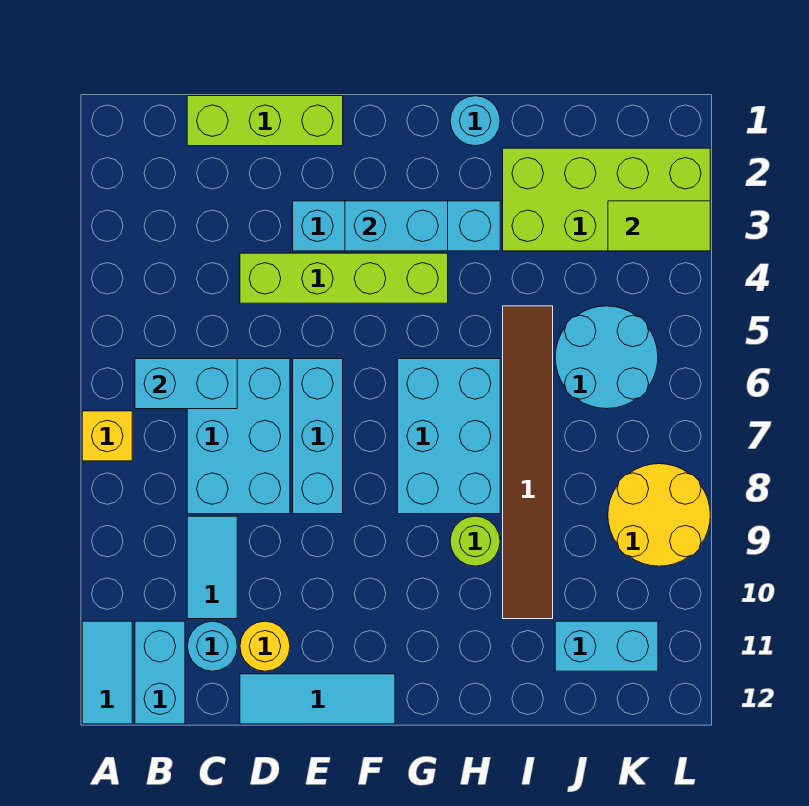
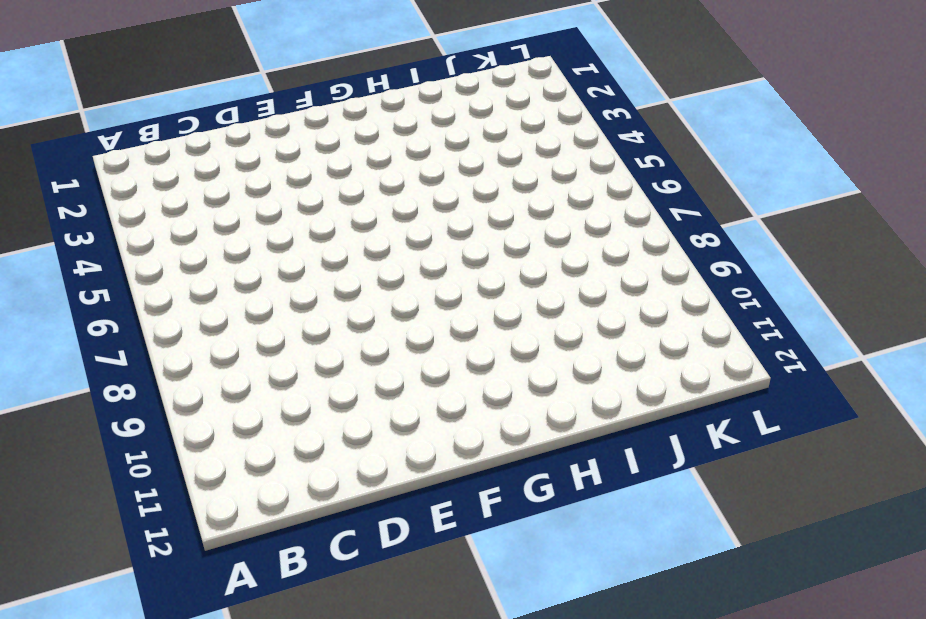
none -> yellow brick A7 level 1
none -> cyan tile A11:A12 level 1
none -> cyan brick B11:B12 level 1

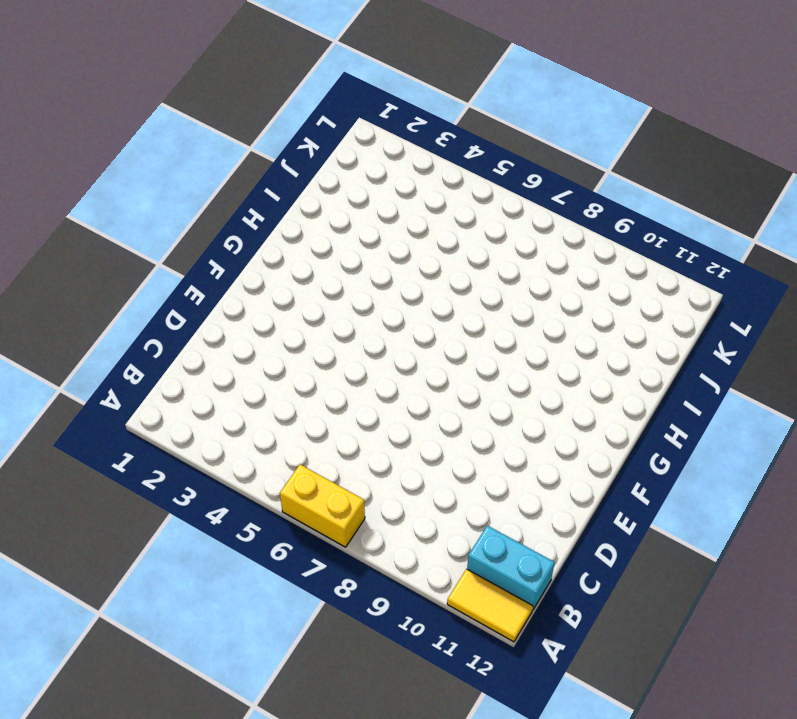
yellow brick A6:A7 level 1 -> yellow brick A7 level 1
yellow tile A11:A12 level 1 -> cyan tile A11:A12 level 1
none -> lime brick C1:E1 level 1
none -> cyan brick C6:D8 level 1
none -> cyan tile C9:C10 level 1

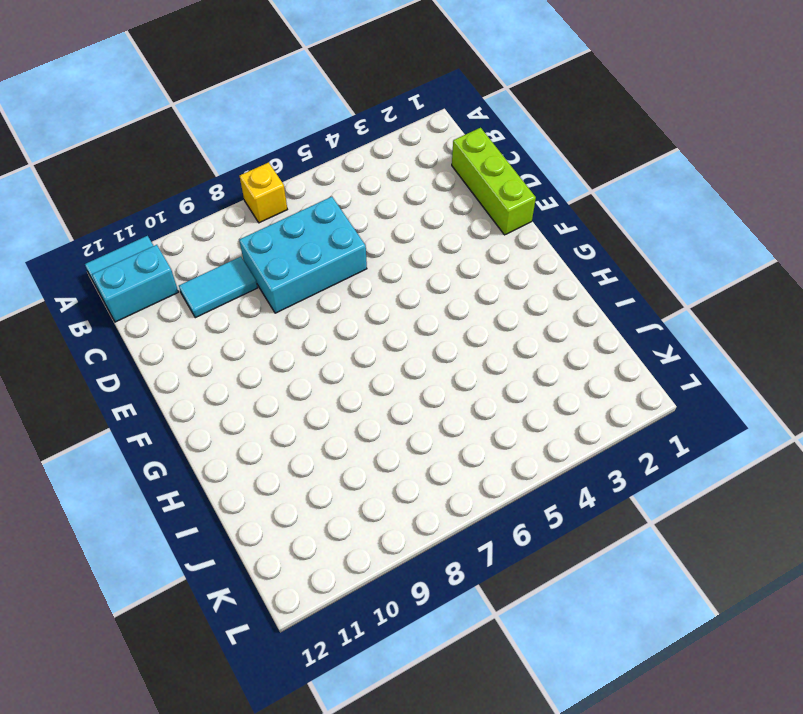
none -> cyan round brick C11 level 1
none -> lime brick D4:G4 level 1
none -> yellow round brick D11 level 1

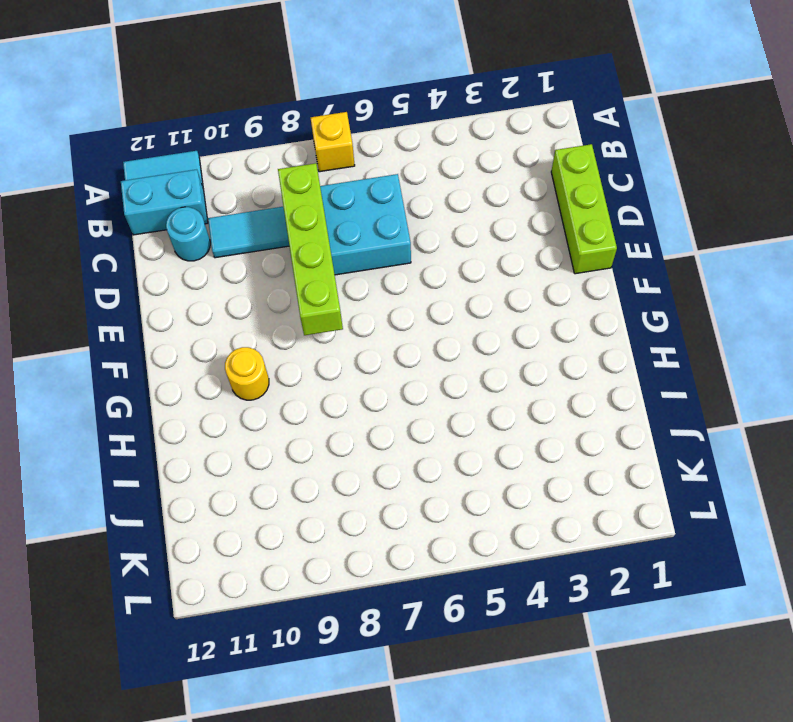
lime brick C8:F8 level 2 -> lime brick D4:G4 level 1
yellow round brick G10 level 1 -> yellow round brick D11 level 1
none -> cyan tile D12:F12 level 1
none -> cyan brick E3:H3 level 1
none -> cyan brick E6:E8 level 1

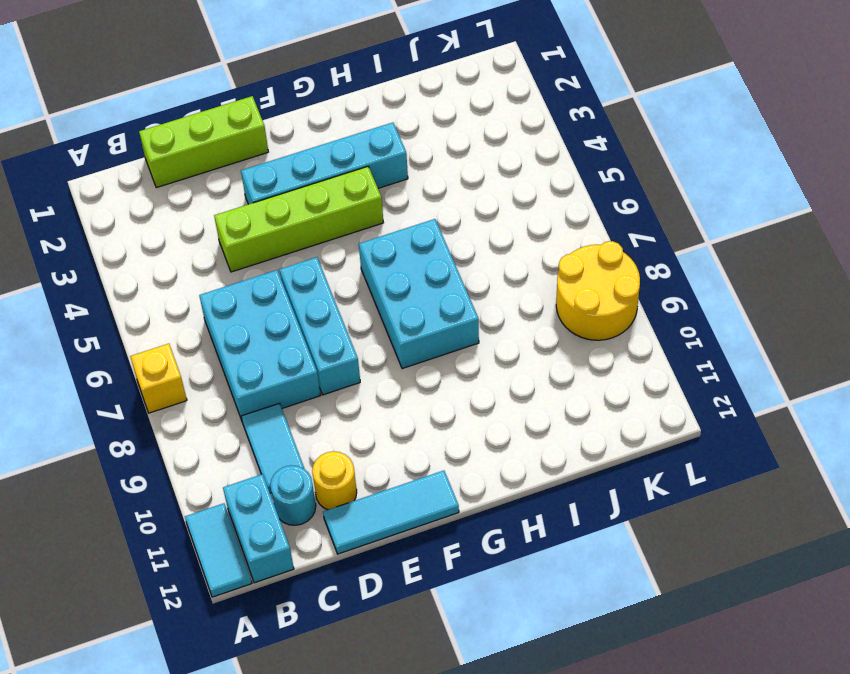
none -> cyan round brick H1 level 1
none -> lime round brick H9 level 1
none -> lime brick I2:L3 level 1

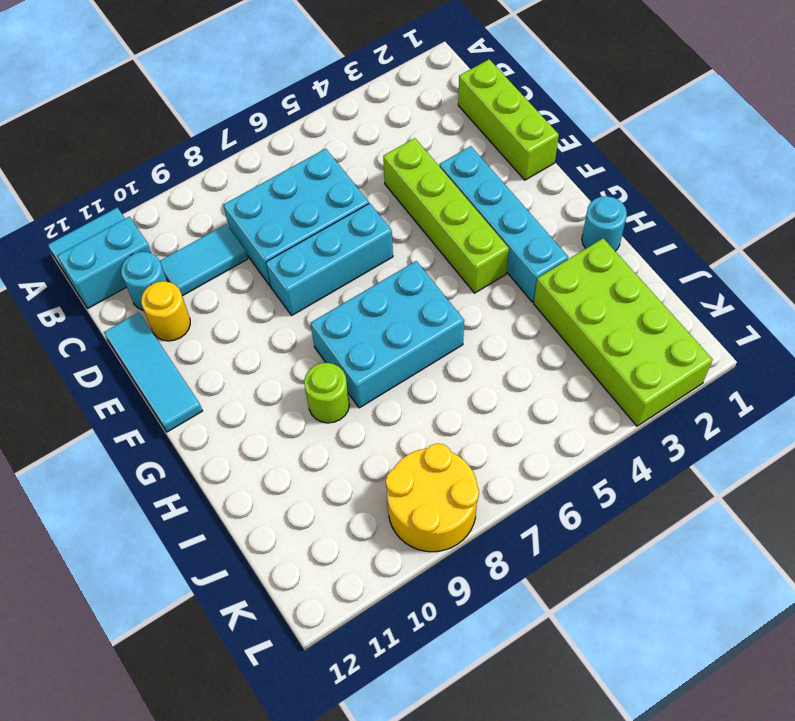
none -> yellow brick A7 level 1
none -> brown tile I5:I10 level 1
none -> cyan round brick J5:K6 level 1

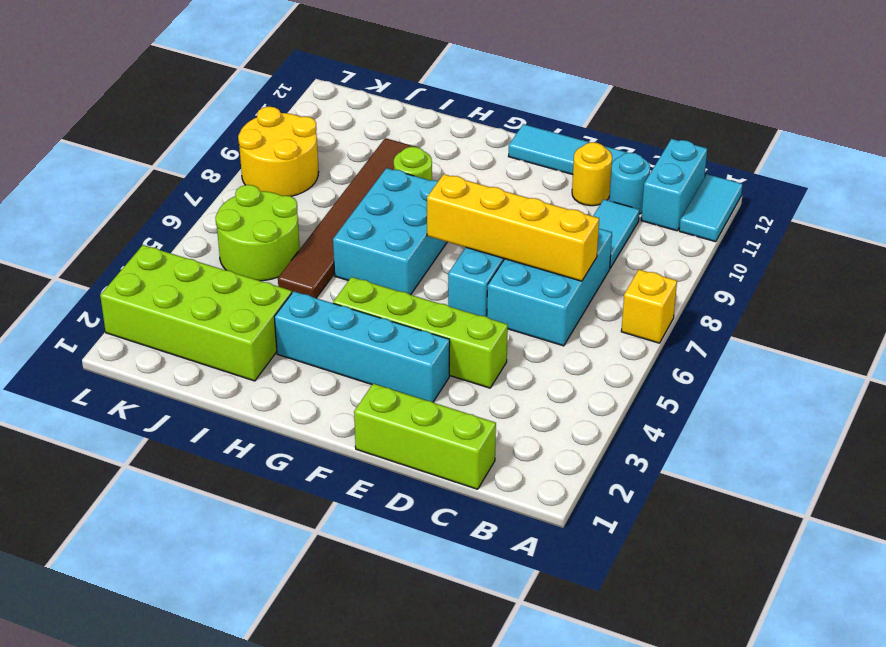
yellow brick C7:F7 level 2 -> none
lime round brick J5:K6 level 1 -> cyan round brick J5:K6 level 1
none -> cyan round brick H1 level 1
none -> cyan brick J11:K11 level 1
none -> cyan brick B6:C6 level 2

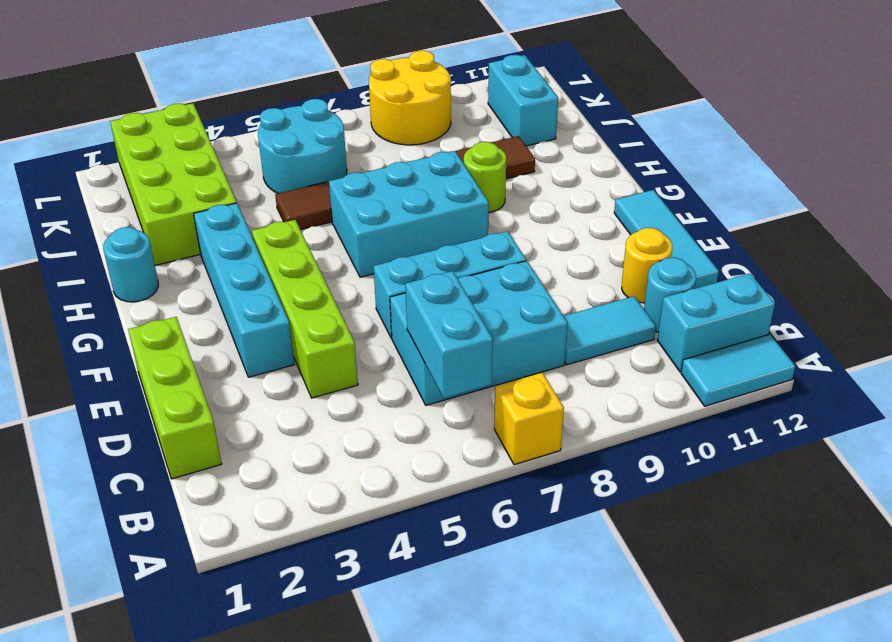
none -> cyan brick F3:G3 level 2
none -> lime tile K3:L3 level 2

